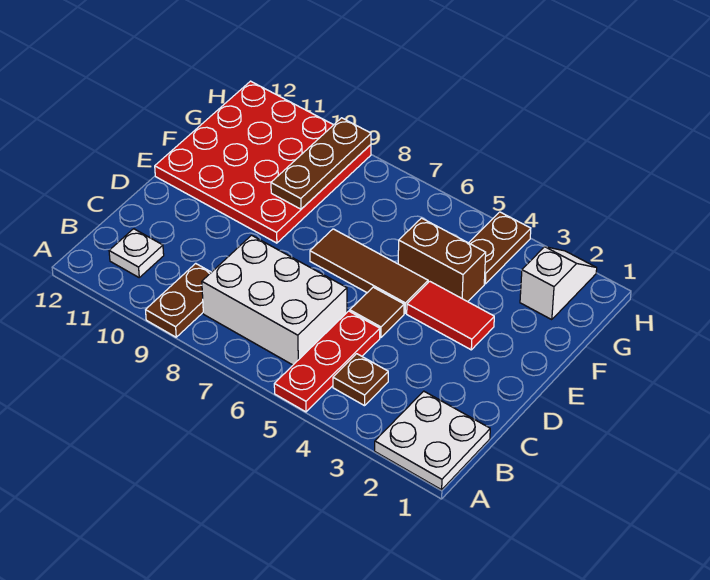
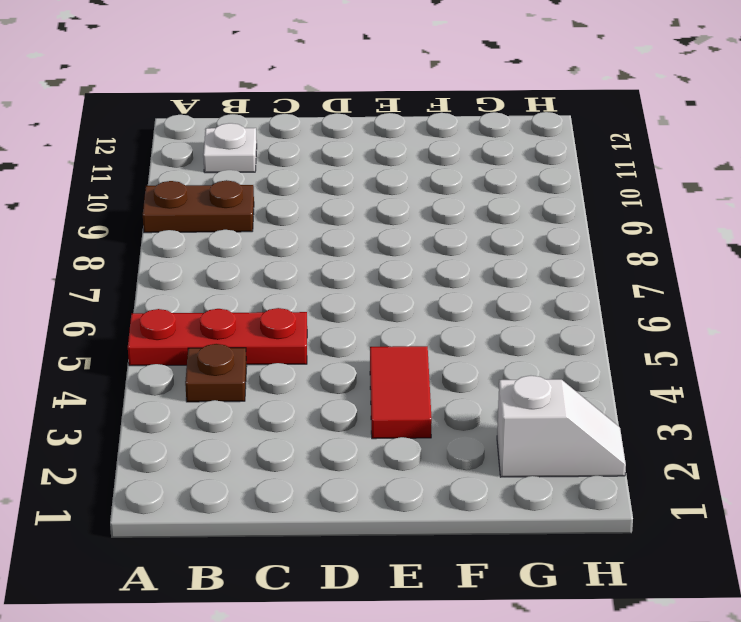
none -> white plate A1:B2 level 1
none -> white brick B6:C8 level 1
none -> brown tile D5 level 1

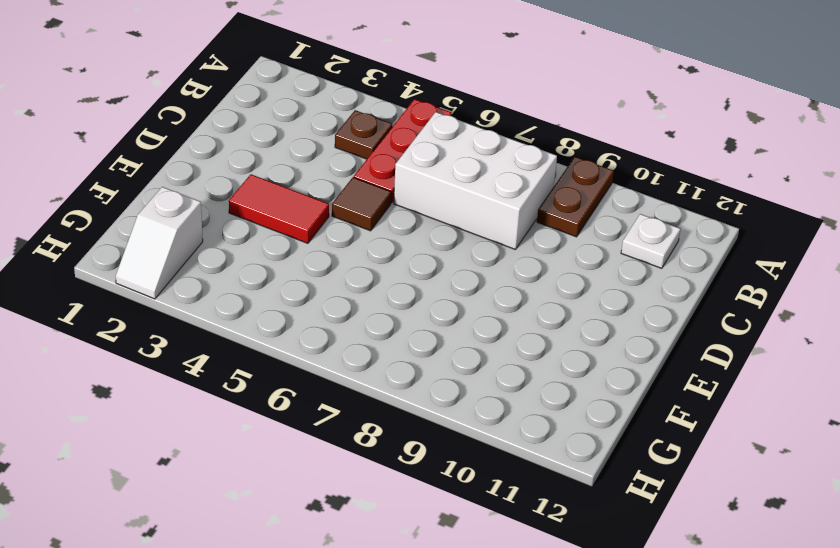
none -> white plate A1:B2 level 1
none -> brown tile E5:E7 level 1
none -> red plate E9:H12 level 1

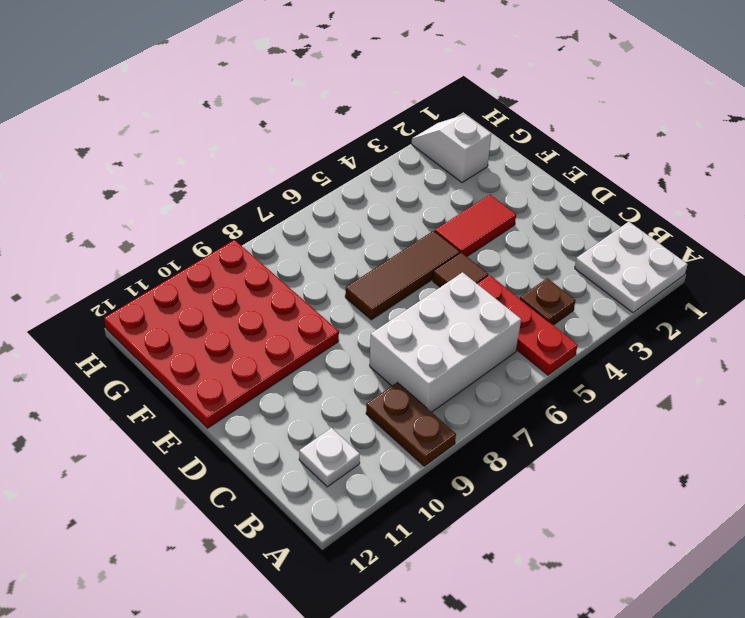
none -> brown brick F4:F5 level 1
none -> brown plate G4:H4 level 1
none -> brown plate F9:H9 level 2

